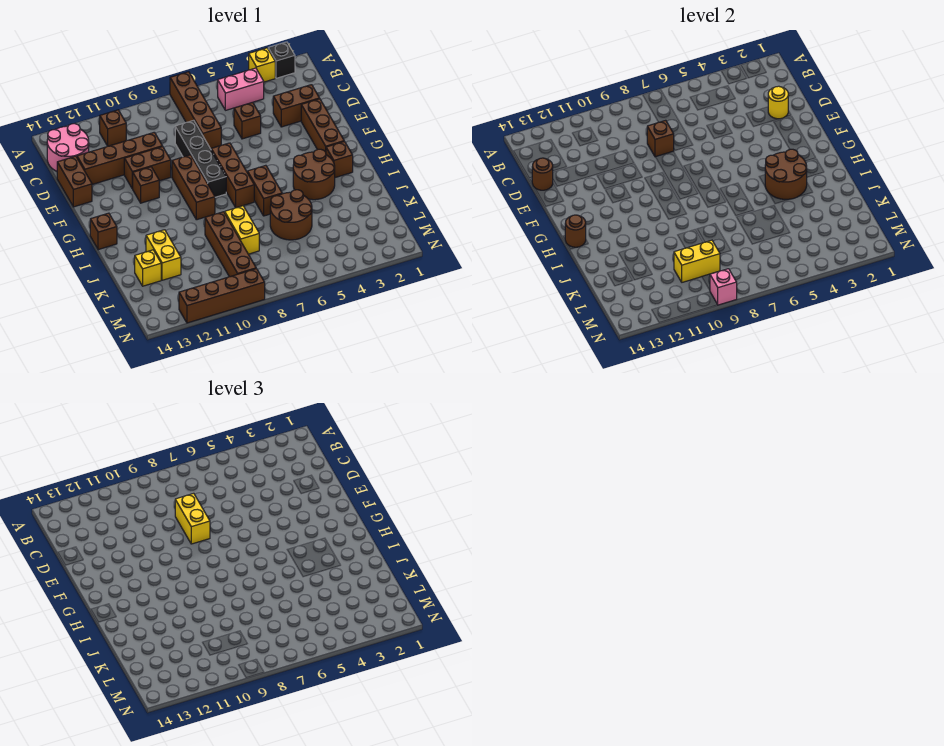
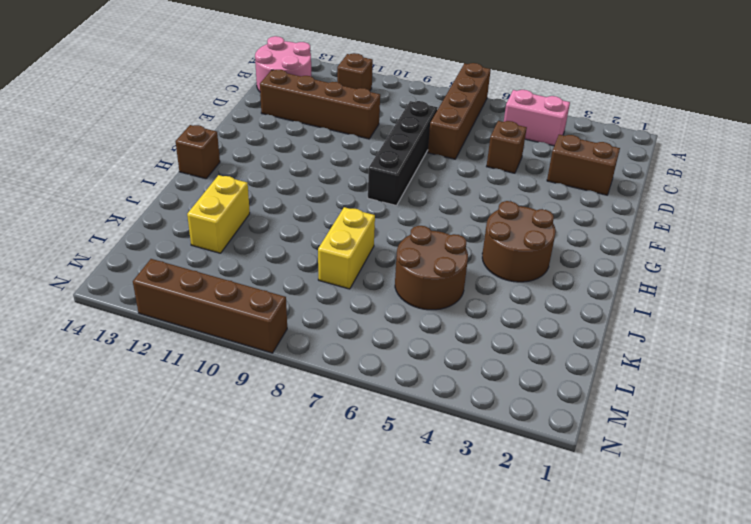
none -> black brick A2 level 1
none -> yellow brick A3 level 1
none -> brown brick D14:E14 level 1
none -> brown brick E2:G2 level 1

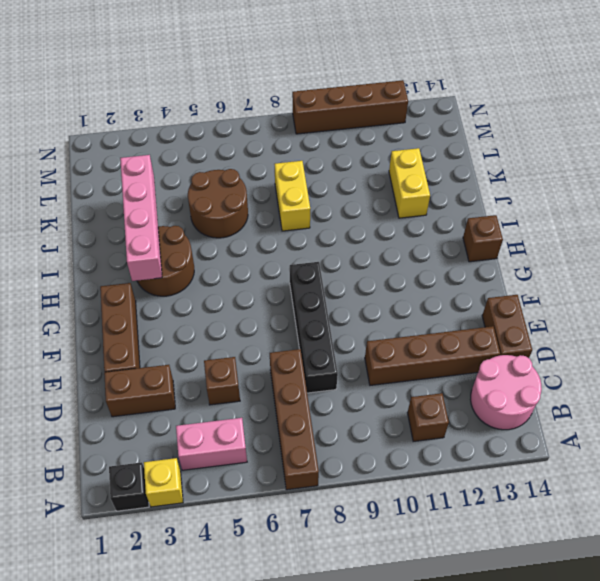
pink brick H3:K3 level 2 -> brown round brick H3:I4 level 2
none -> brown brick E10:E11 level 1
none -> brown brick F7:H7 level 1
none -> brown brick F9:H9 level 1
none -> brown brick F11 level 1

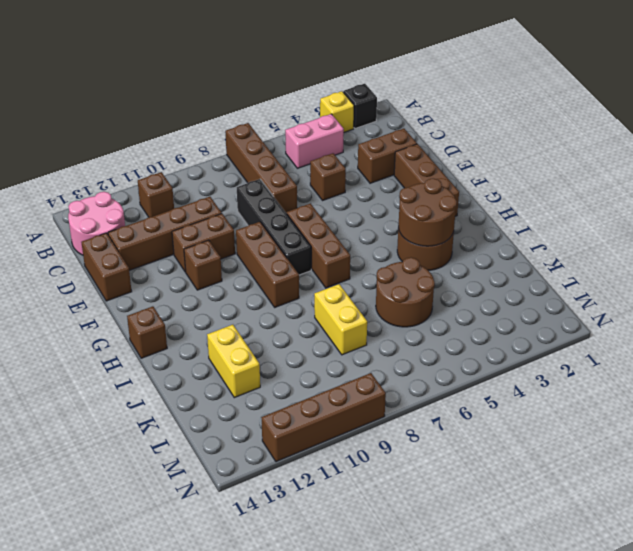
none -> brown brick H2 level 1
none -> brown brick H6:I6 level 1
none -> brown brick J9:M9 level 1
none -> yellow brick K13 level 1

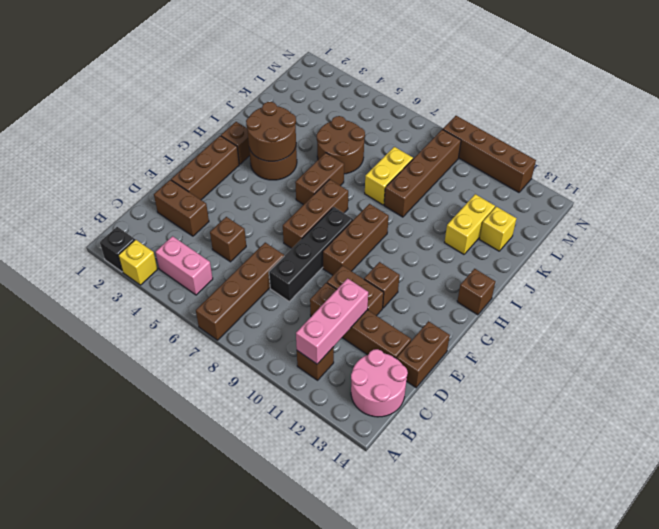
pink brick B11:D11 level 2 -> none
none -> yellow round brick D2 level 2
none -> brown brick D8 level 2
none -> brown round brick D14 level 2
none -> brown round brick H14 level 2

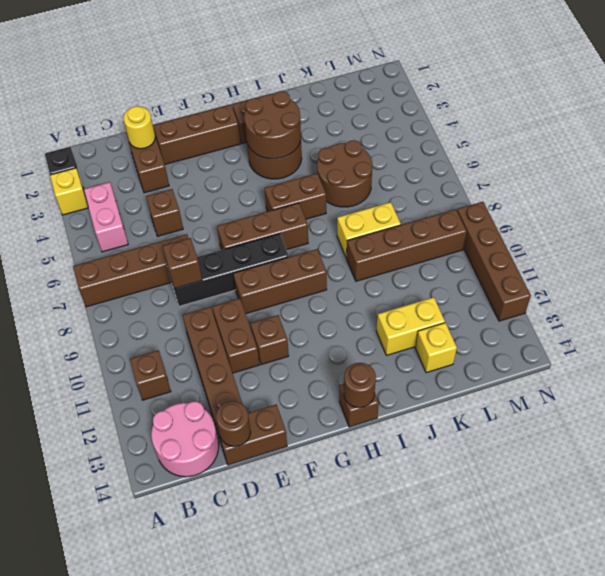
none -> yellow brick L9:L10 level 2
none -> pink brick N9 level 2
none -> yellow brick D8:E8 level 3

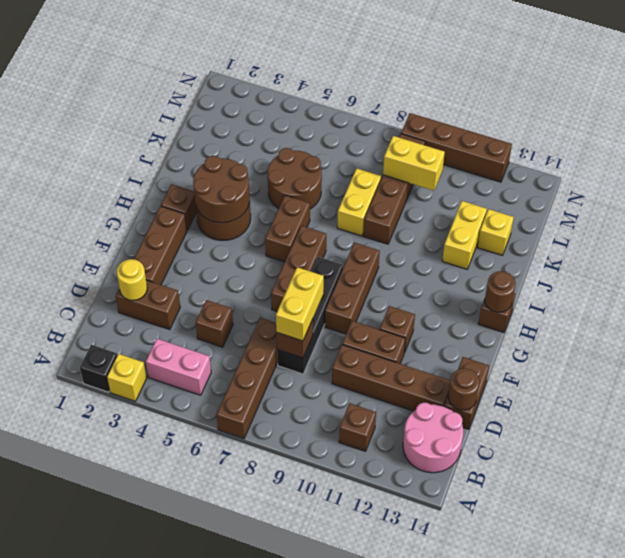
none -> pink brick N9 level 2

